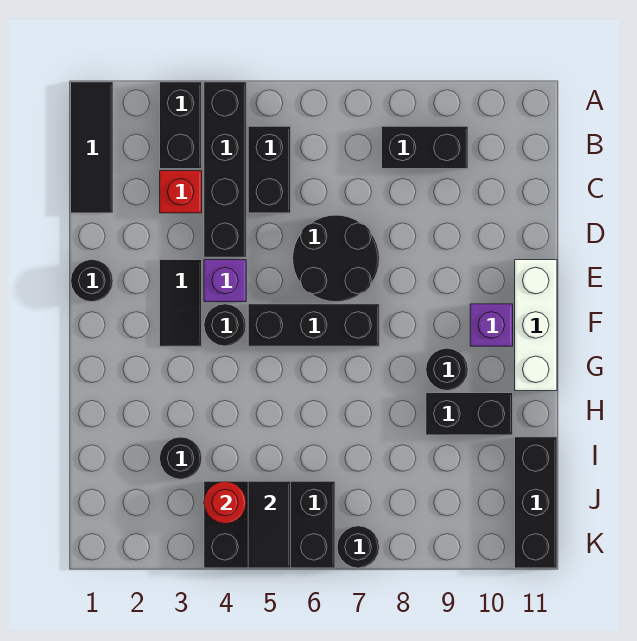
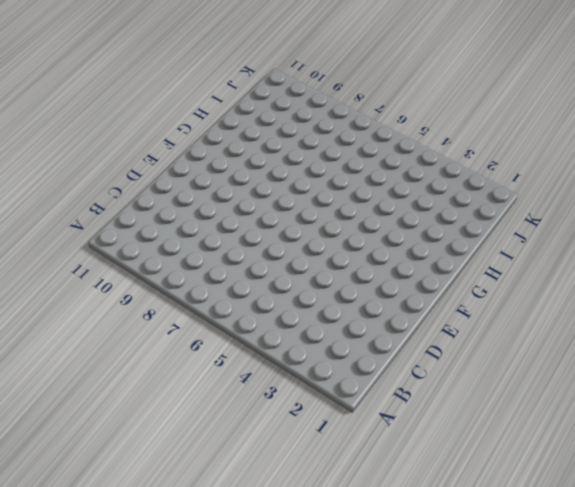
none -> black tile A1:C1 level 1
none -> black brick A3:B3 level 1
none -> black brick A4:D4 level 1

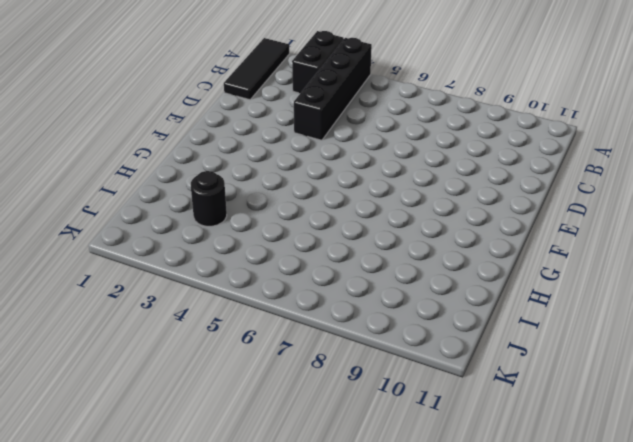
none -> black brick B5:C5 level 1
none -> black brick B8:B9 level 1
none -> red brick C3 level 1

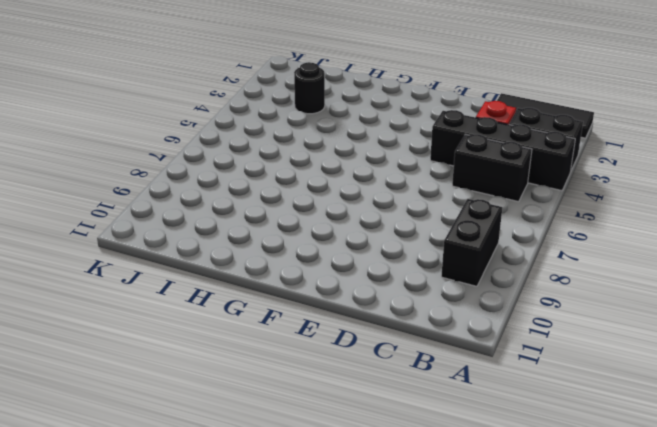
none -> black round brick D6:E7 level 1
none -> black round brick E1 level 1
none -> black tile E3:F3 level 1

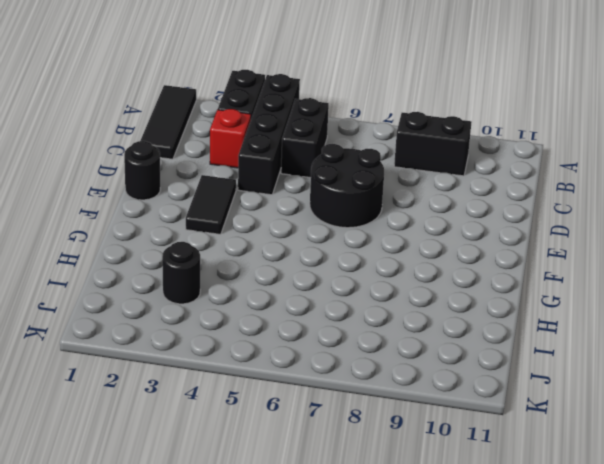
none -> purple brick E4 level 1
none -> white brick E11:G11 level 1
none -> black round brick F4 level 1

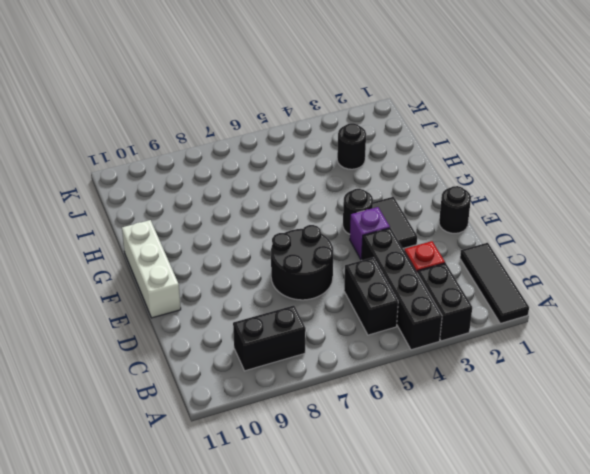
none -> black brick F5:F7 level 1
none -> purple brick F10 level 1
none -> black round brick G9 level 1

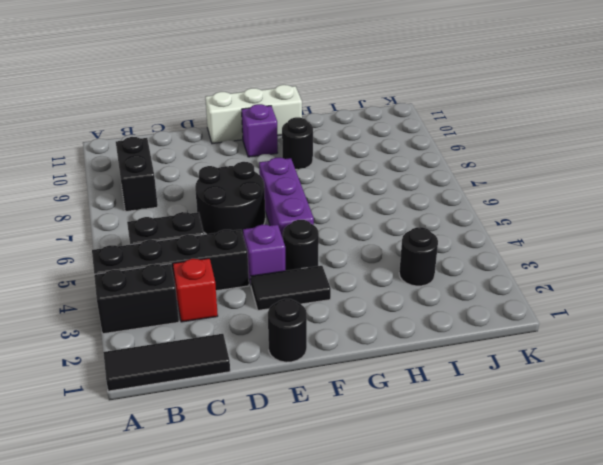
purple brick F5:F7 level 1 -> black brick F5:F7 level 1
none -> black brick H9:H10 level 1
none -> black brick I11:K11 level 1
none -> black brick J4:K6 level 1

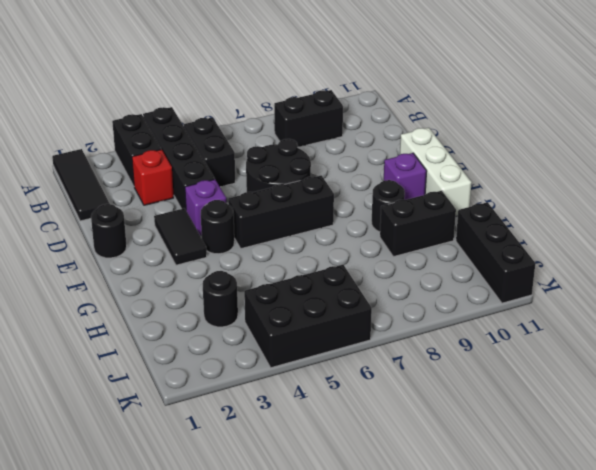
none -> black round brick K7 level 1
none -> red round brick J4 level 2
none -> black tile J5:K5 level 2

